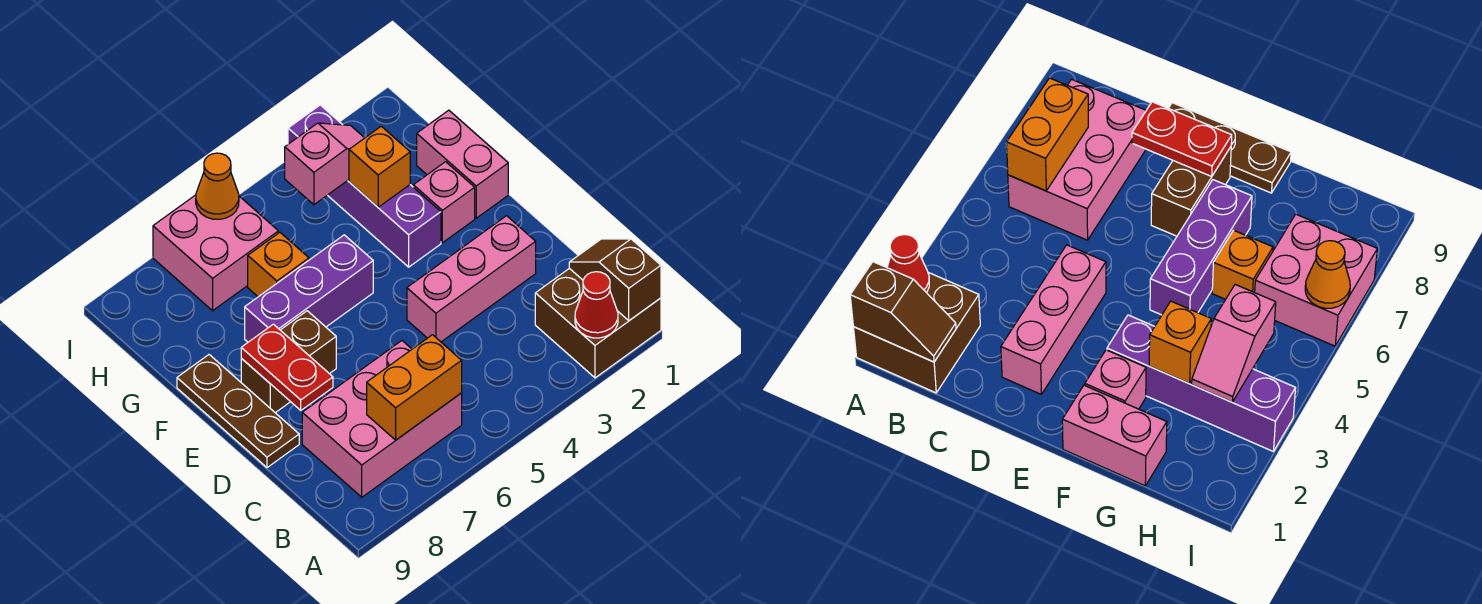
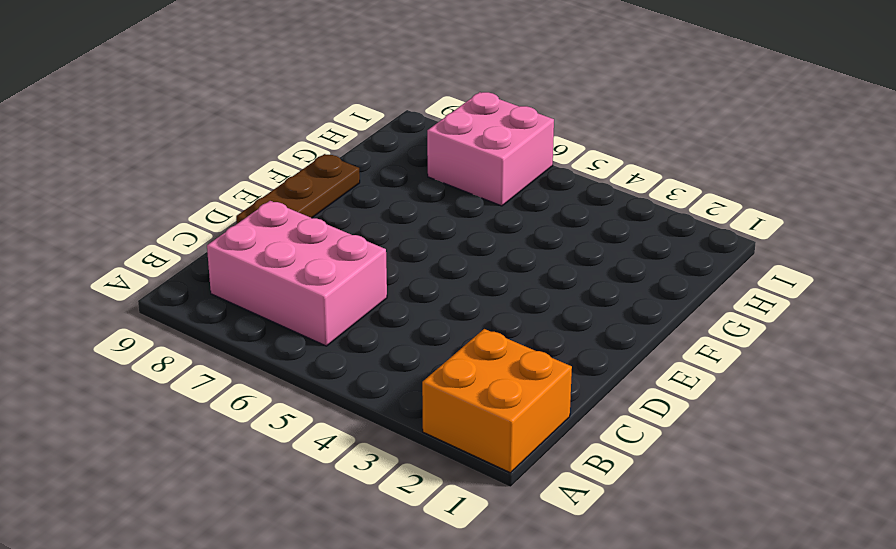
orange brick A1:B2 level 1 -> brown brick A1:B2 level 1
none -> pink brick D2:D4 level 1
none -> brown brick E7:E8 level 1
none -> pink brick F1:G1 level 1

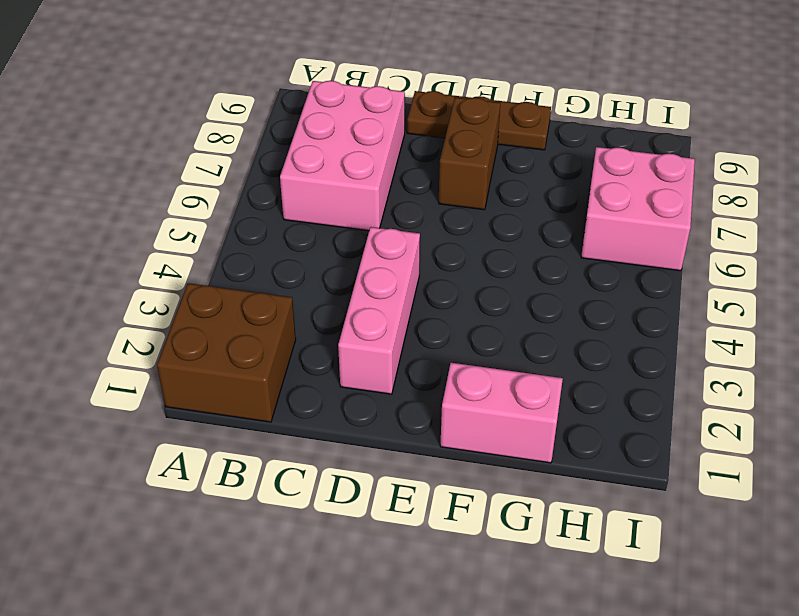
none -> pink brick F2 level 1
none -> purple brick F3:I3 level 1
none -> purple brick F5:F7 level 1

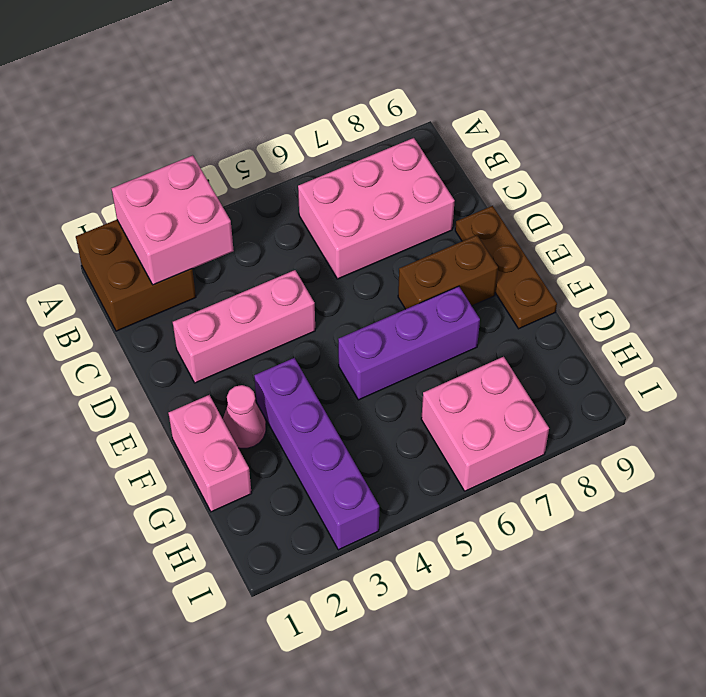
pink brick A2:B3 level 2 -> red cone A2 level 2
pink cone F2 level 1 -> pink brick F2 level 1
none -> orange brick G6 level 1
none -> brown slope A1:B1 level 2 top A
none -> orange brick B6:B7 level 2

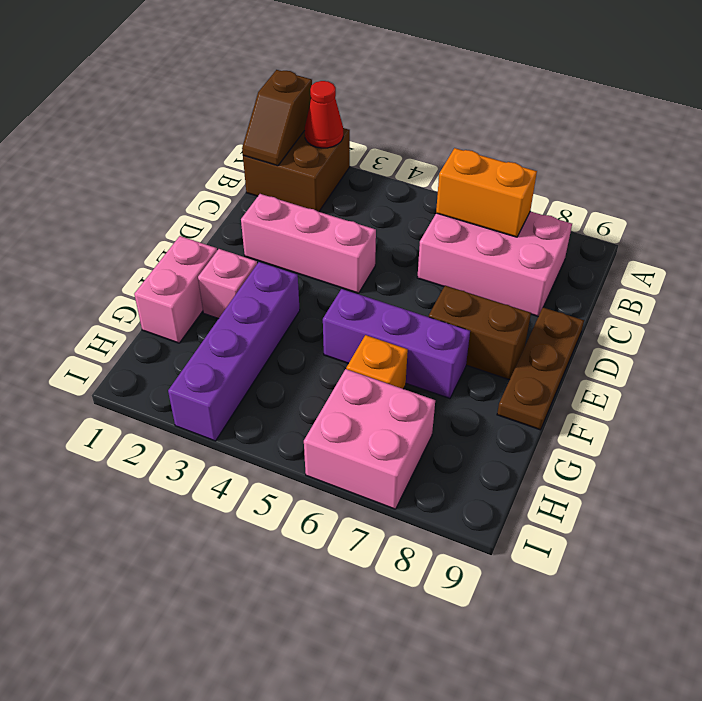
none -> red plate D8:E8 level 2
none -> orange brick G3 level 2
none -> pink slope H3:H4 level 2 top 4

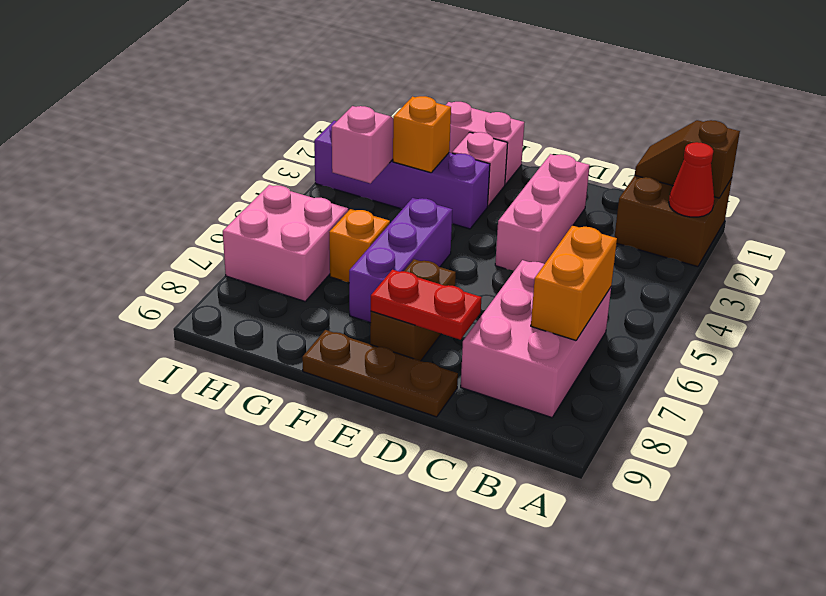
none -> orange cone I6 level 2

